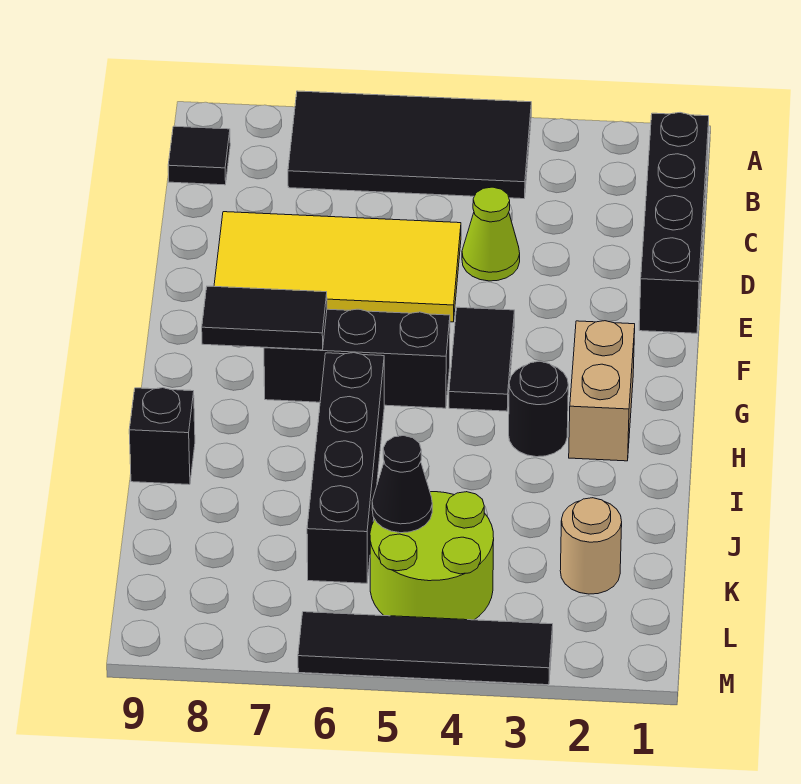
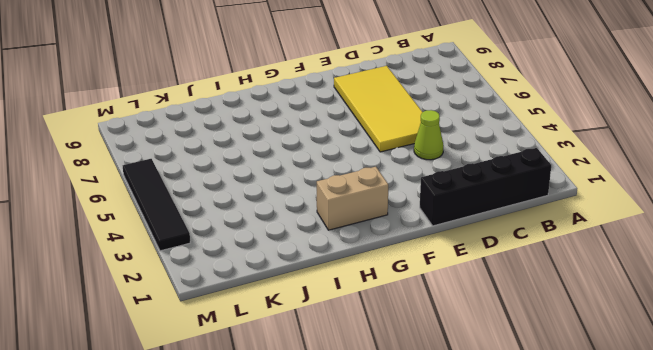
none -> black tile A4:B7 level 1
none -> black tile B9 level 1
none -> black tile F4:G4 level 1

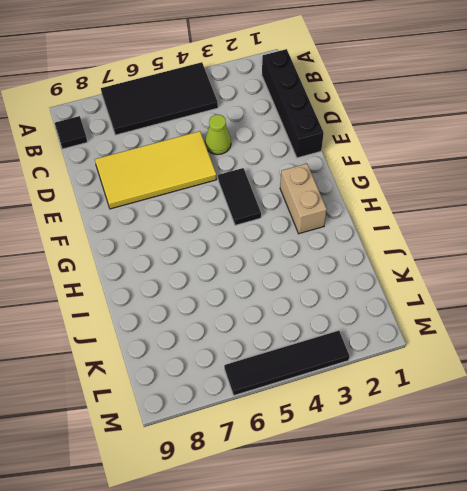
none -> black brick G5:G7 level 1
none -> black round brick H3 level 1
none -> black brick H6:K6 level 1

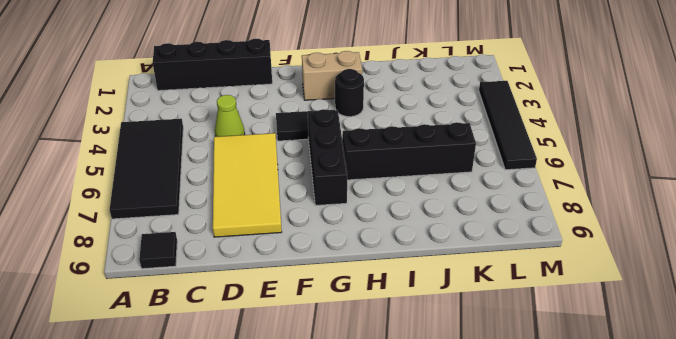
none -> black brick I9 level 1
none -> tan round brick K2 level 1
none -> lime round brick K4:L5 level 1

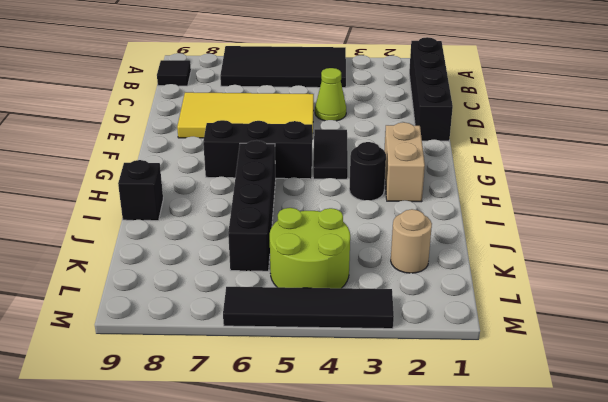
none -> black tile G7:G8 level 2
none -> black cone K5 level 2

